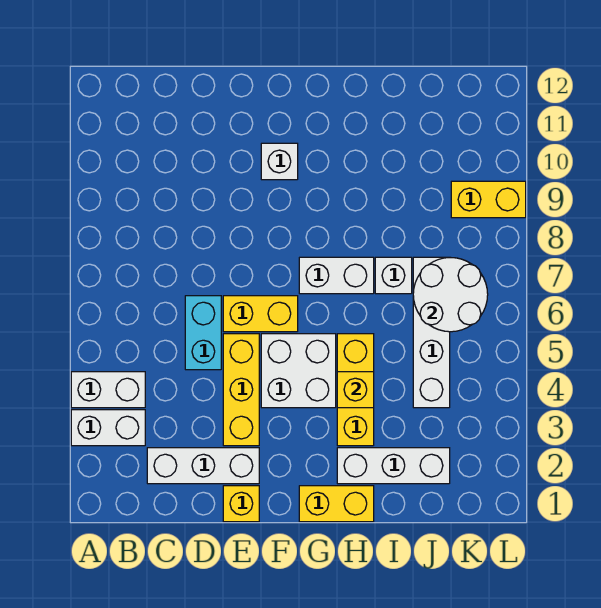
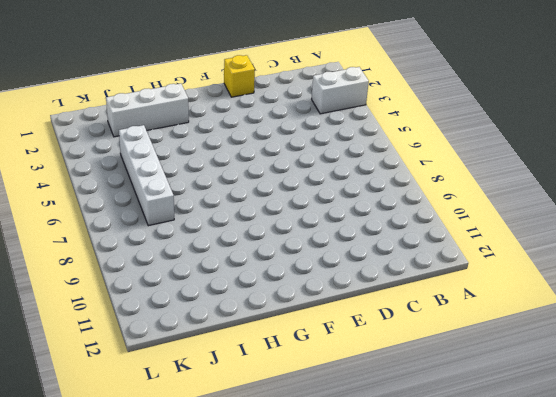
none -> white brick A4:B4 level 1
none -> white brick C2:E2 level 1
none -> cyan brick D5:D6 level 1

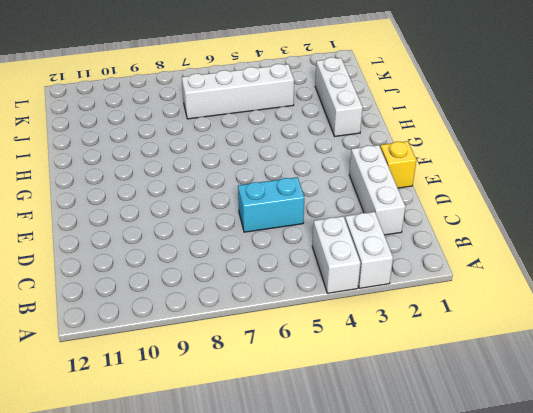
none -> yellow brick E3:E5 level 1
none -> yellow brick E6:F6 level 1
none -> white brick F4:G5 level 1

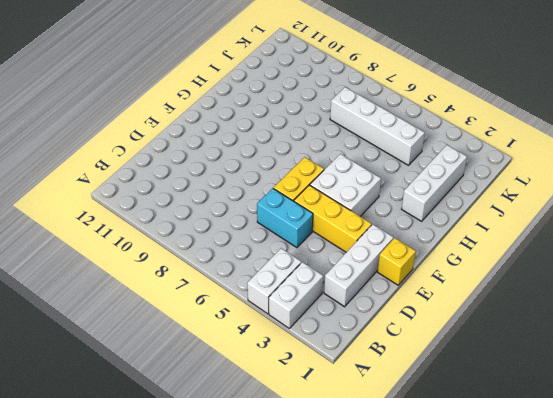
none -> white brick F10 level 1
none -> yellow brick G1:H1 level 1
none -> white brick G7:H7 level 1

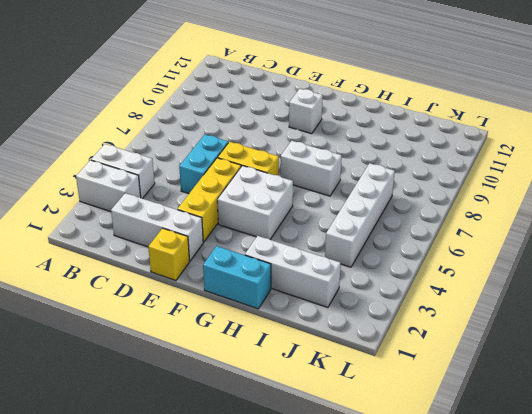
cyan brick G1:H1 level 1 -> yellow brick G1:H1 level 1
none -> yellow brick H3:H5 level 1
none -> white brick I7 level 1
none -> yellow brick K9:L9 level 1

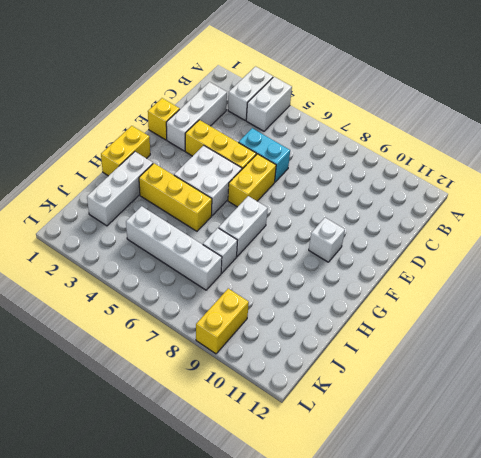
none -> yellow brick H4 level 2
none -> white round brick J6:K7 level 2

